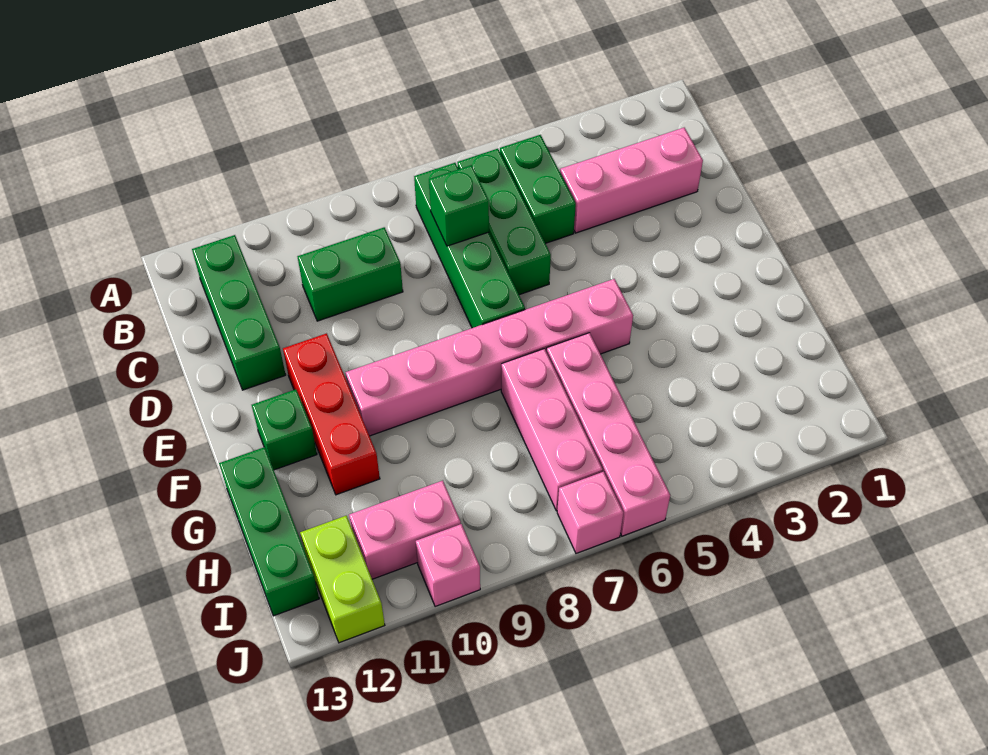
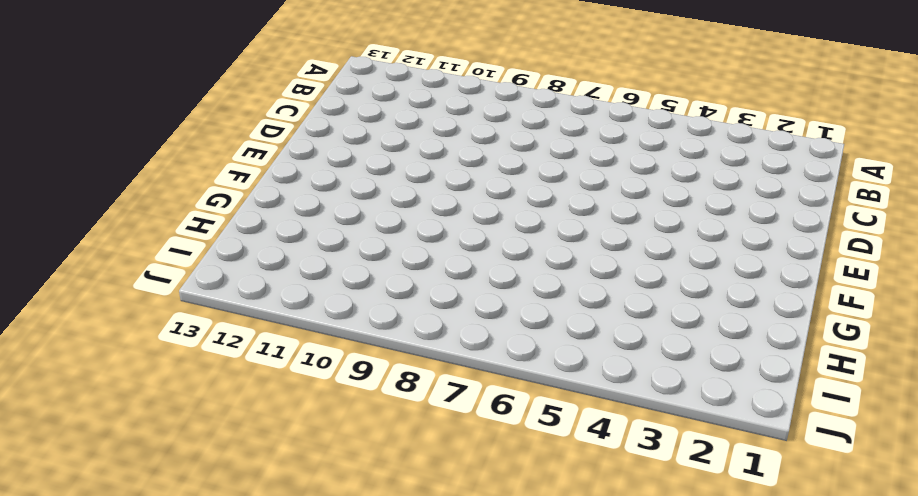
none -> green brick B5:C5 level 1
none -> green brick B6:D6 level 1
none -> green brick B7:E7 level 1

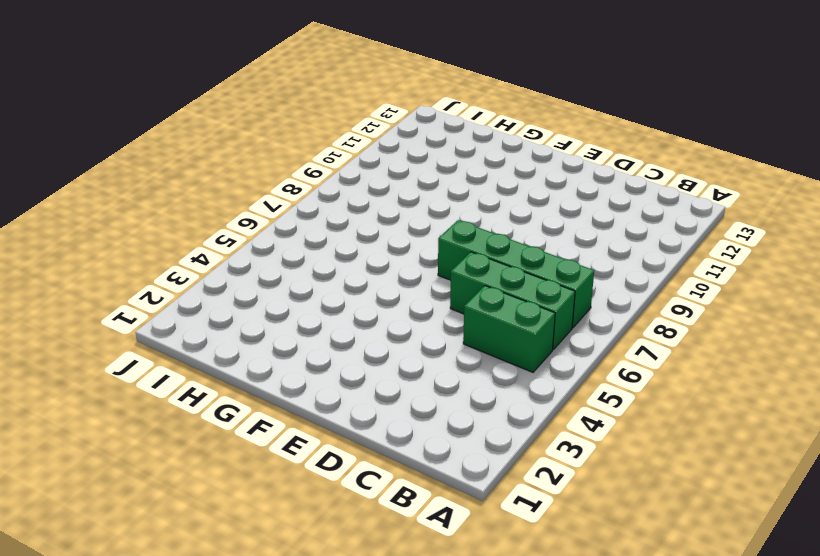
none -> green brick B12:D12 level 1
none -> pink brick C2:C4 level 1
none -> green brick C9:C10 level 1

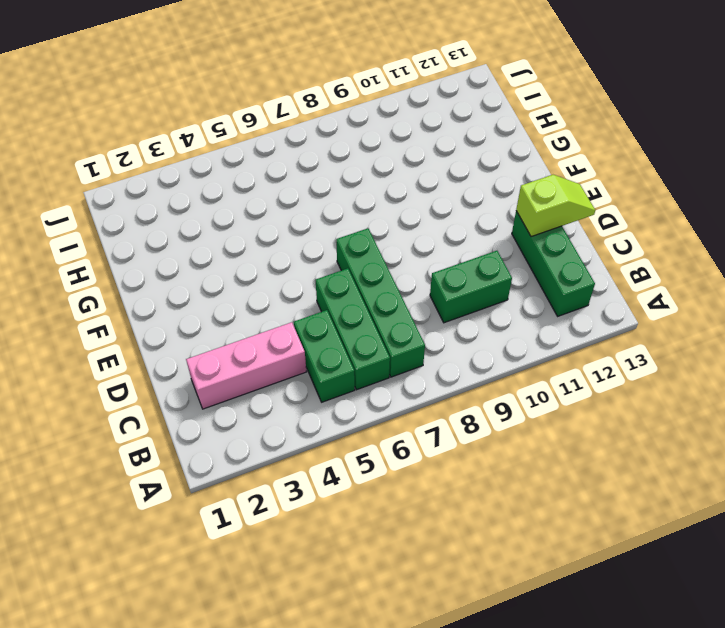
lime slope D12:D13 level 2 top 12 -> none
none -> red brick E11:G11 level 1
none -> pink brick F5:F10 level 1
none -> green brick F12 level 1

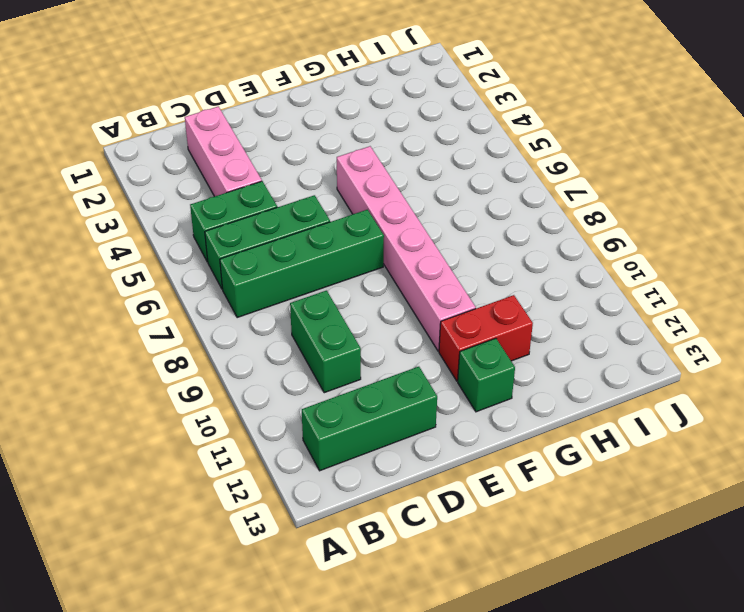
red brick F11:G11 level 1 -> red brick E11:G11 level 1
none -> pink brick G6:J6 level 1
none -> pink brick G7:I7 level 1
none -> green brick G13:I13 level 1

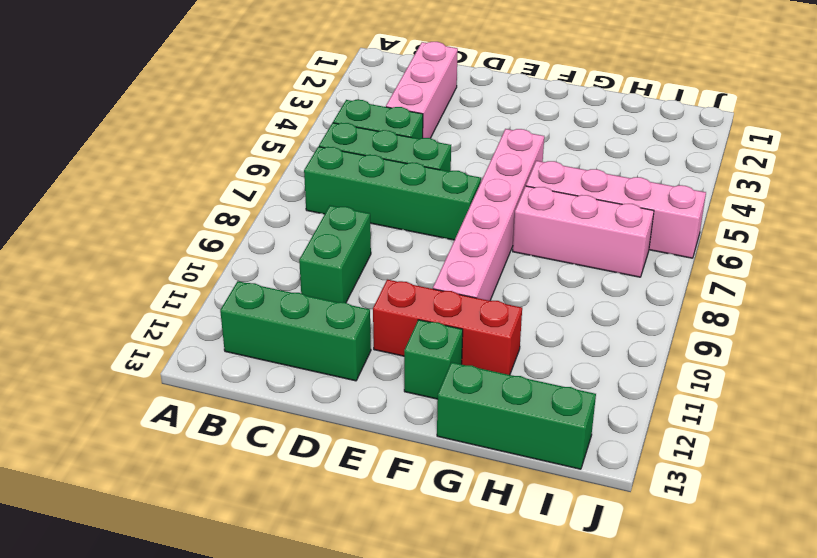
none -> pink brick I10:I11 level 1
none -> lime brick I12:J12 level 1
none -> pink brick J7 level 1

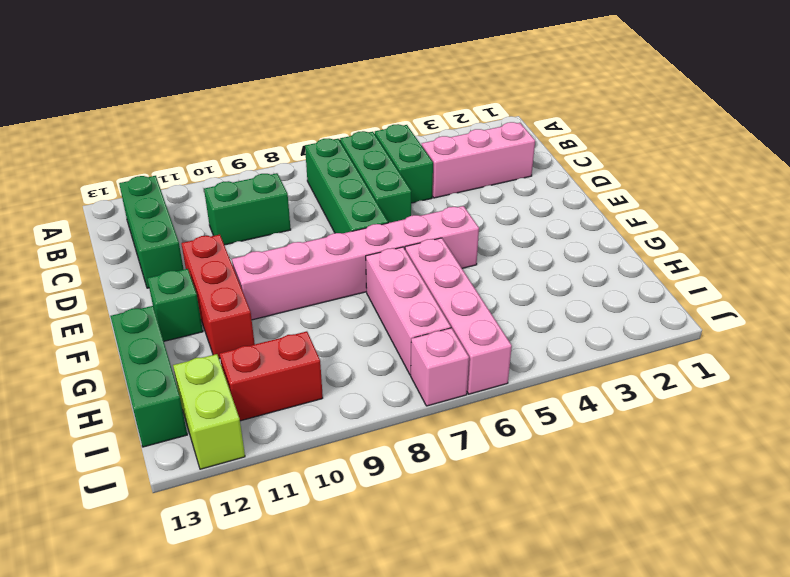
red brick I10:I11 level 1 -> pink brick I10:I11 level 1
none -> pink brick J10 level 1
none -> green brick C7 level 2

